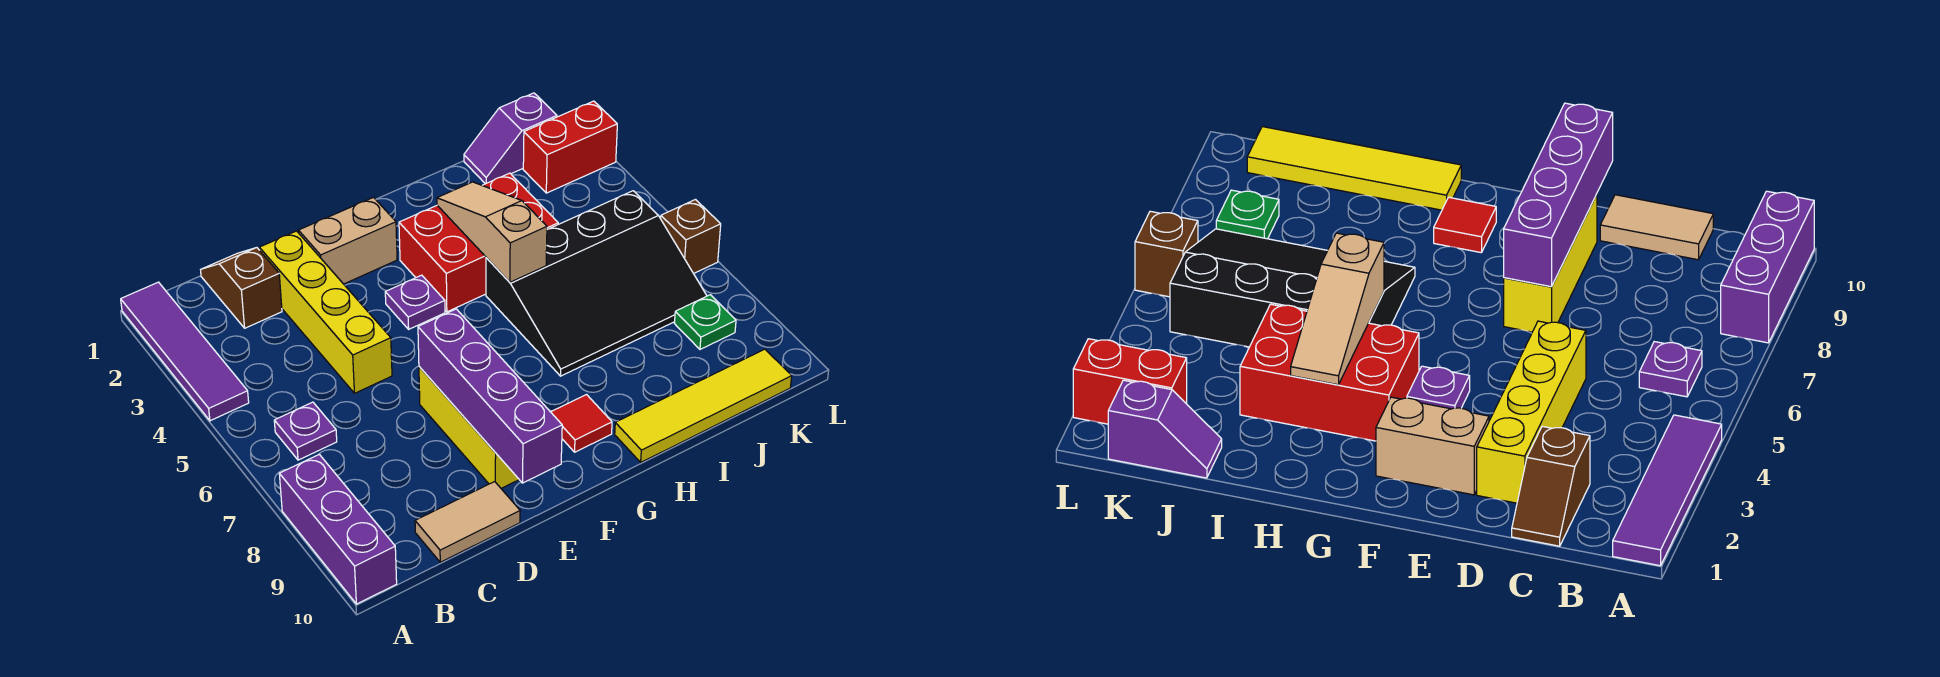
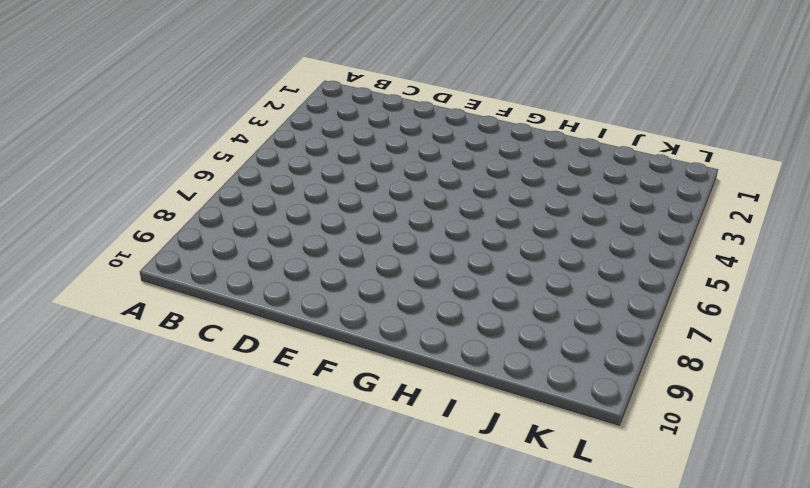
none -> purple tile A1:A4 level 1
none -> purple brick A8:A10 level 1
none -> purple plate B6 level 1

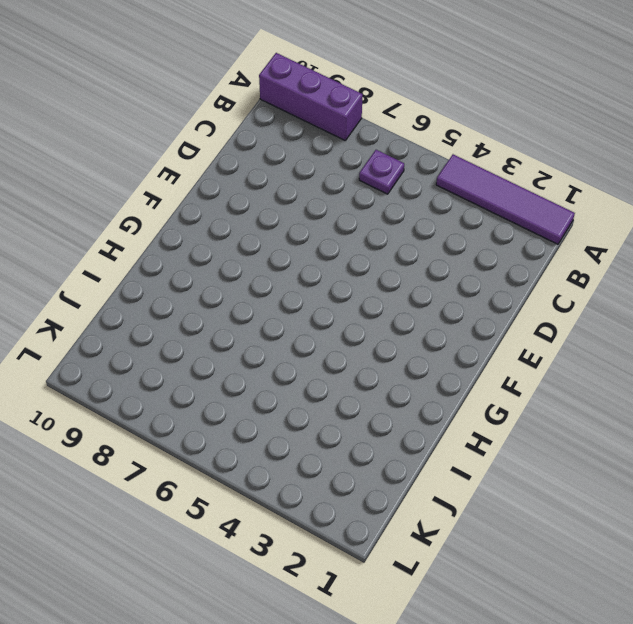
none -> brown slope C1:C2 level 1 top 2
none -> tan tile C10:D10 level 1
none -> yellow brick D2:D5 level 1

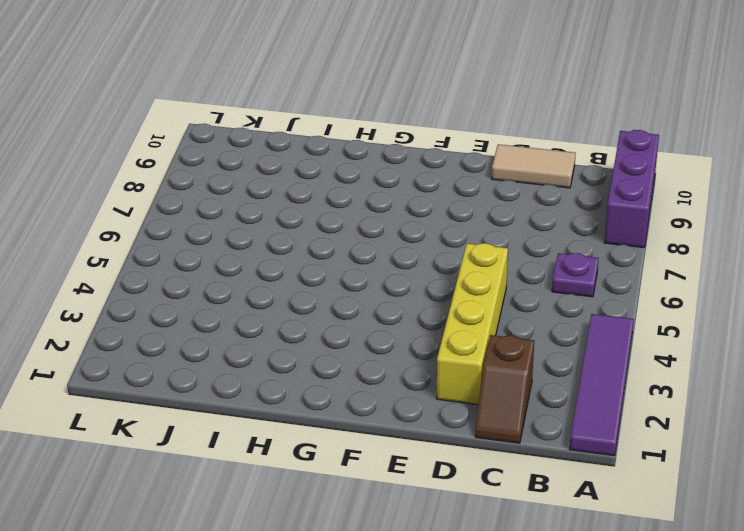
none -> tan brick E2:F2 level 1
none -> yellow brick E7:E9 level 1
none -> purple plate F4 level 1

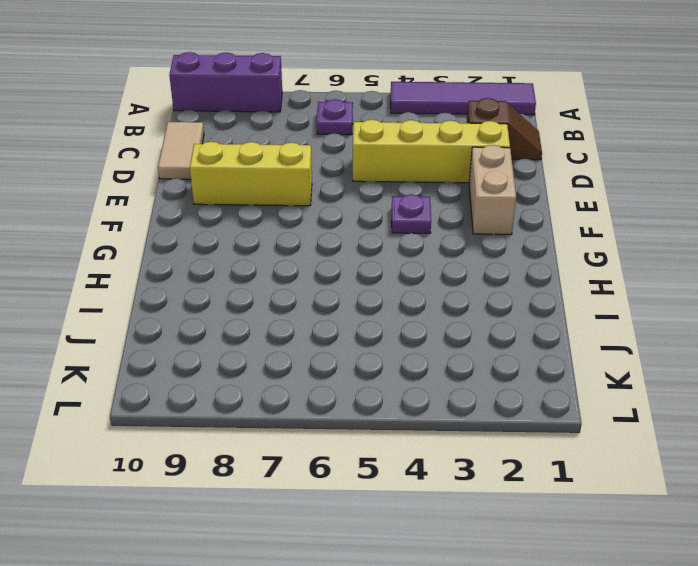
none -> red brick G3:I4 level 1
none -> red tile G9 level 1
none -> black slope H5:K7 level 1 top 5

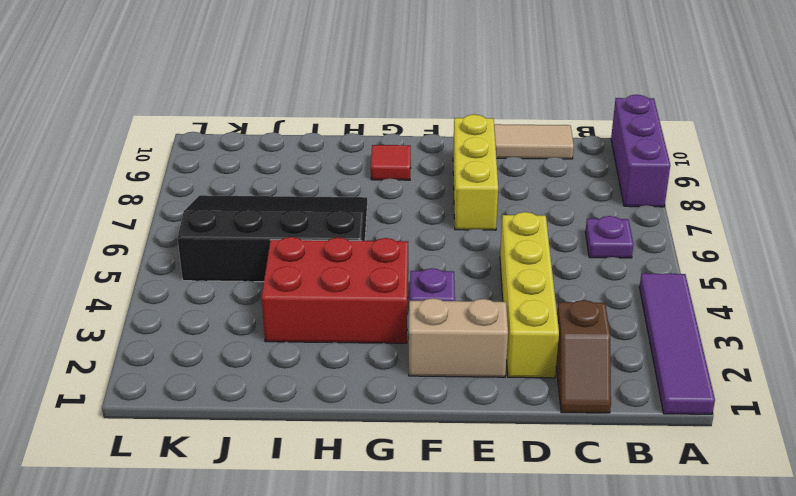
none -> yellow tile H10:K10 level 1
none -> purple slope J1:K1 level 1 top K
none -> red brick K2:L2 level 1

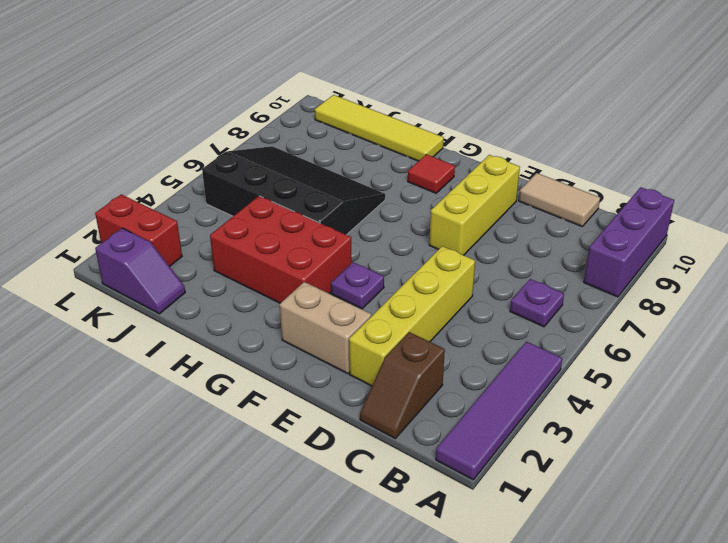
none -> green plate K8 level 1
none -> brown brick L6 level 1
none -> purple brick E7:E10 level 2

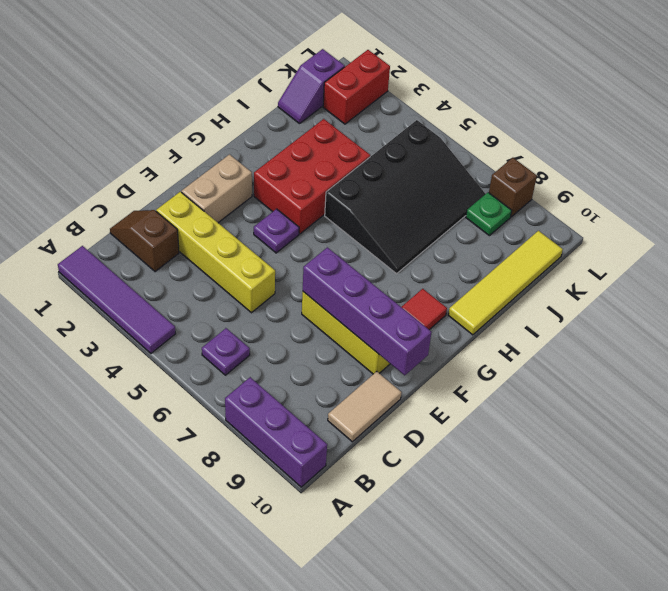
brown brick L8 level 1 -> brown brick L6 level 1
none -> tan slope H3:H5 level 2 top 5

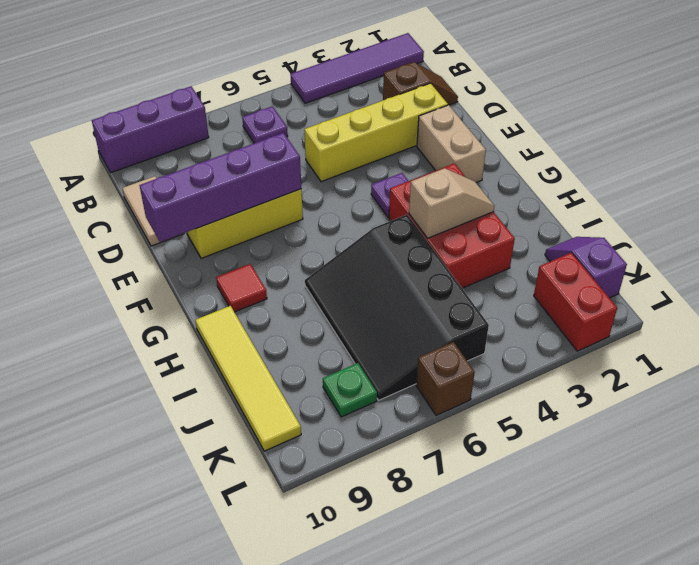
tan slope H3:H4 level 2 top 4 -> tan slope H3:H5 level 2 top 5

